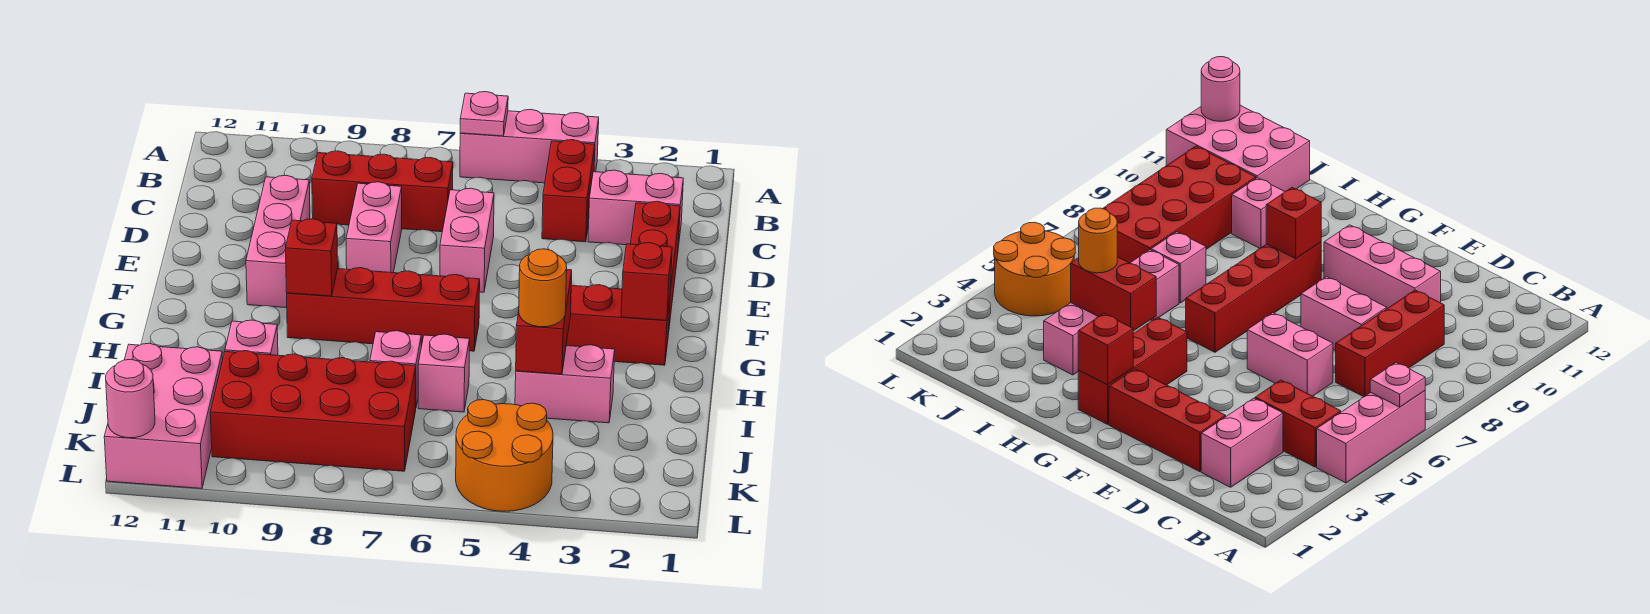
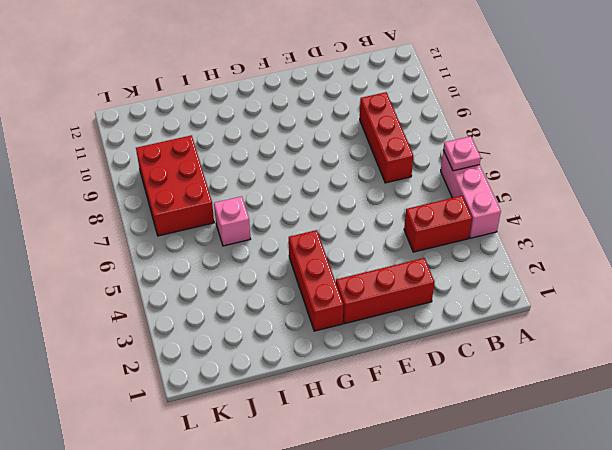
red brick J7:K9 level 1 -> red brick J7:K10 level 1
none -> pink brick C2:C3 level 1
none -> pink brick D6:E6 level 1
none -> pink brick D8:E8 level 1

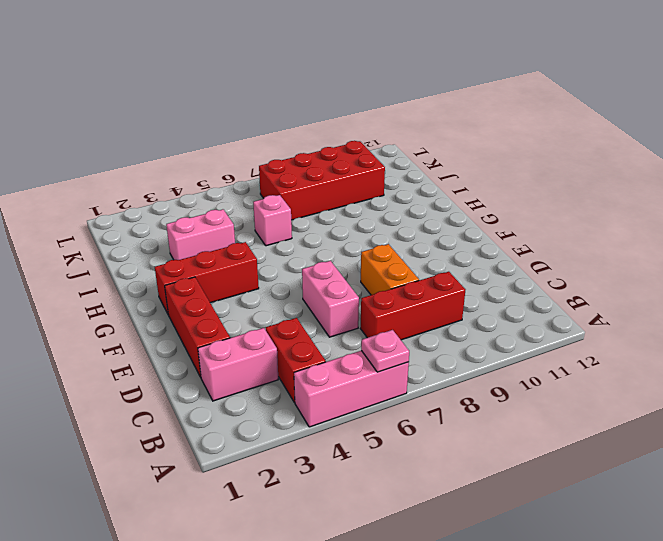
orange brick D8:E8 level 1 -> pink brick D8:E8 level 1
none -> pink brick D10:F10 level 1
none -> red brick G6:G9 level 1
none -> pink brick I7 level 1

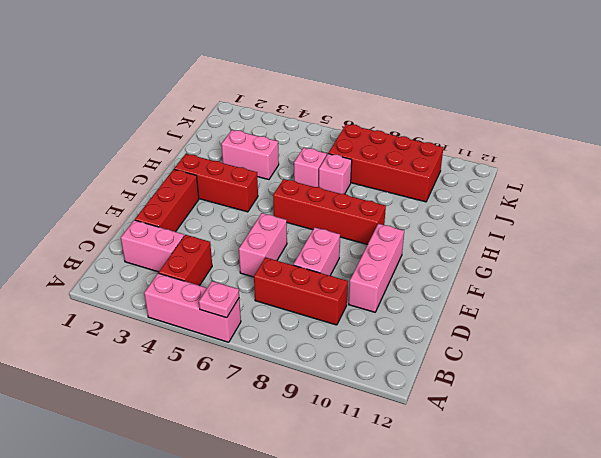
none -> pink brick I10 level 1
none -> pink brick J11:L12 level 1
none -> orange round brick K4:L5 level 1

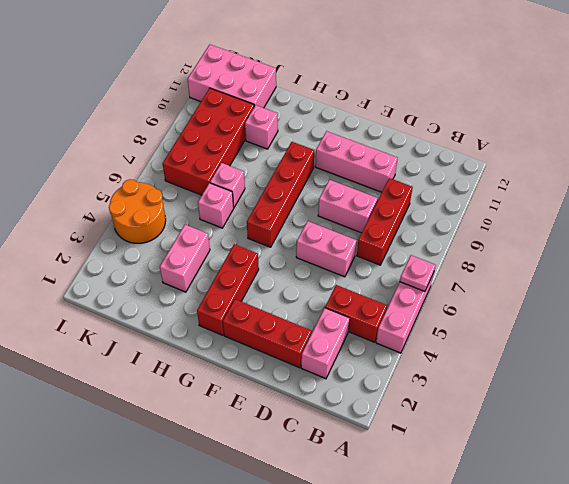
none -> red brick G2 level 2
none -> red brick G9 level 2
none -> red brick H4:I4 level 2

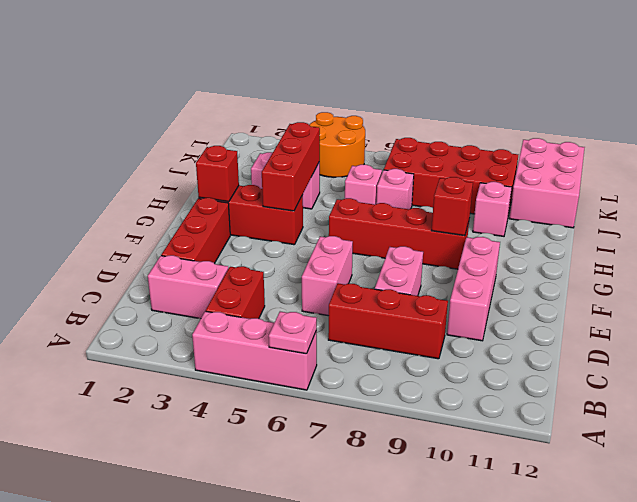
red brick G4:I4 level 2 -> red brick H4:I4 level 2
none -> pink round brick L12 level 2
none -> orange round brick I4 level 3

